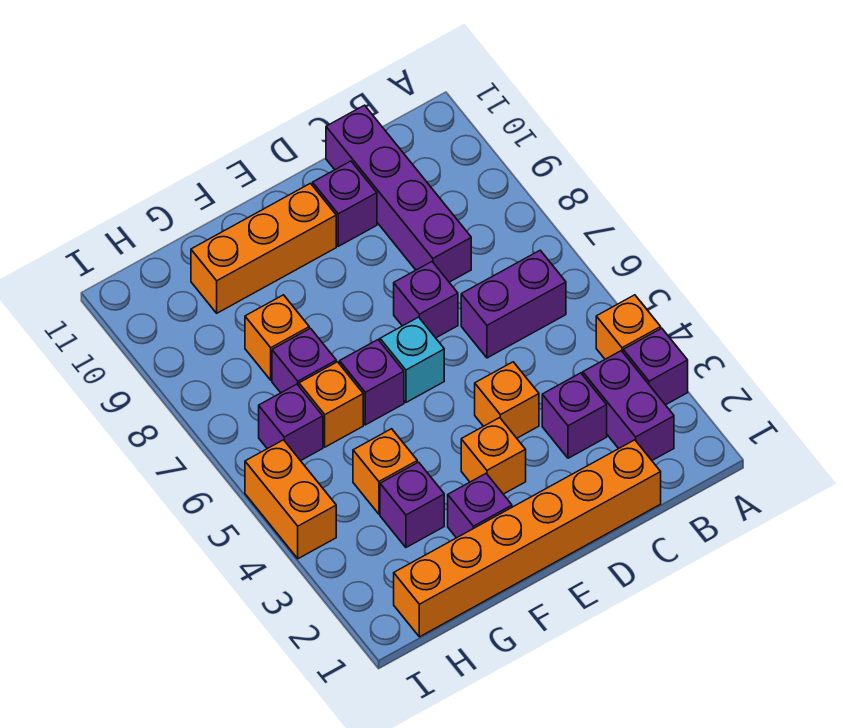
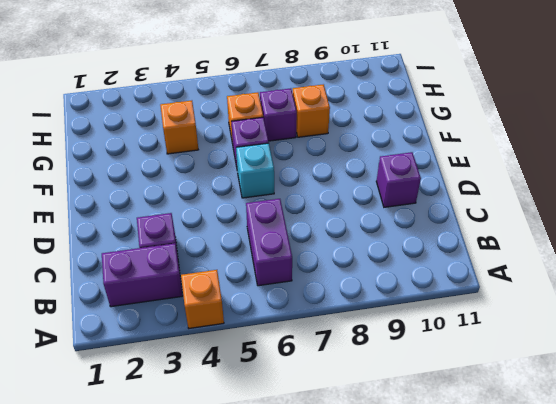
none -> purple brick A3 level 1
none -> orange brick C1:H1 level 1
none -> purple brick C8:C11 level 1

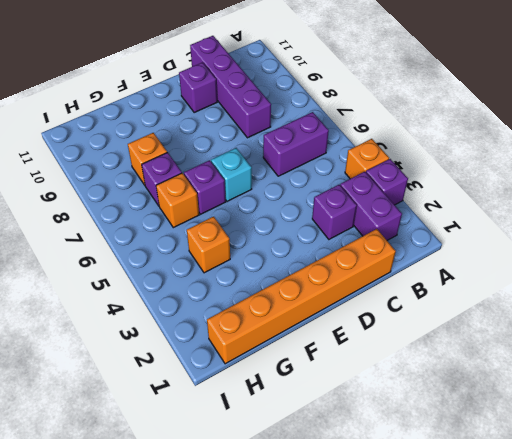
none -> orange brick D4 level 1
none -> purple brick D7 level 1
none -> orange brick E3 level 1

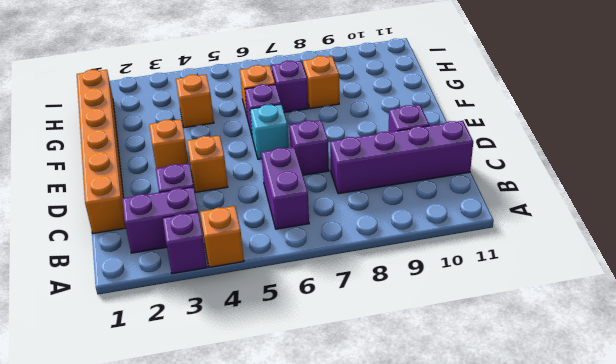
none -> orange brick E10:G10 level 1
none -> purple brick F2 level 1
none -> purple brick G3 level 1

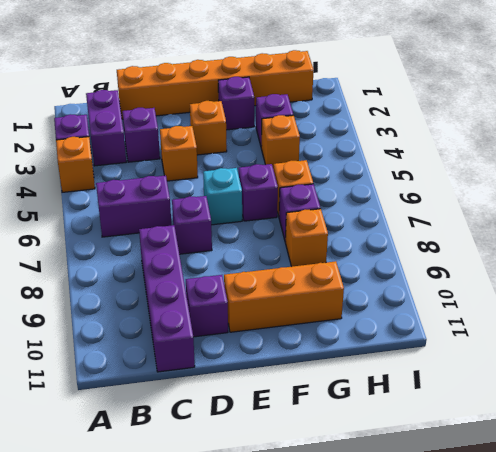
none -> purple brick H6 level 1
none -> orange brick I4:I5 level 1

